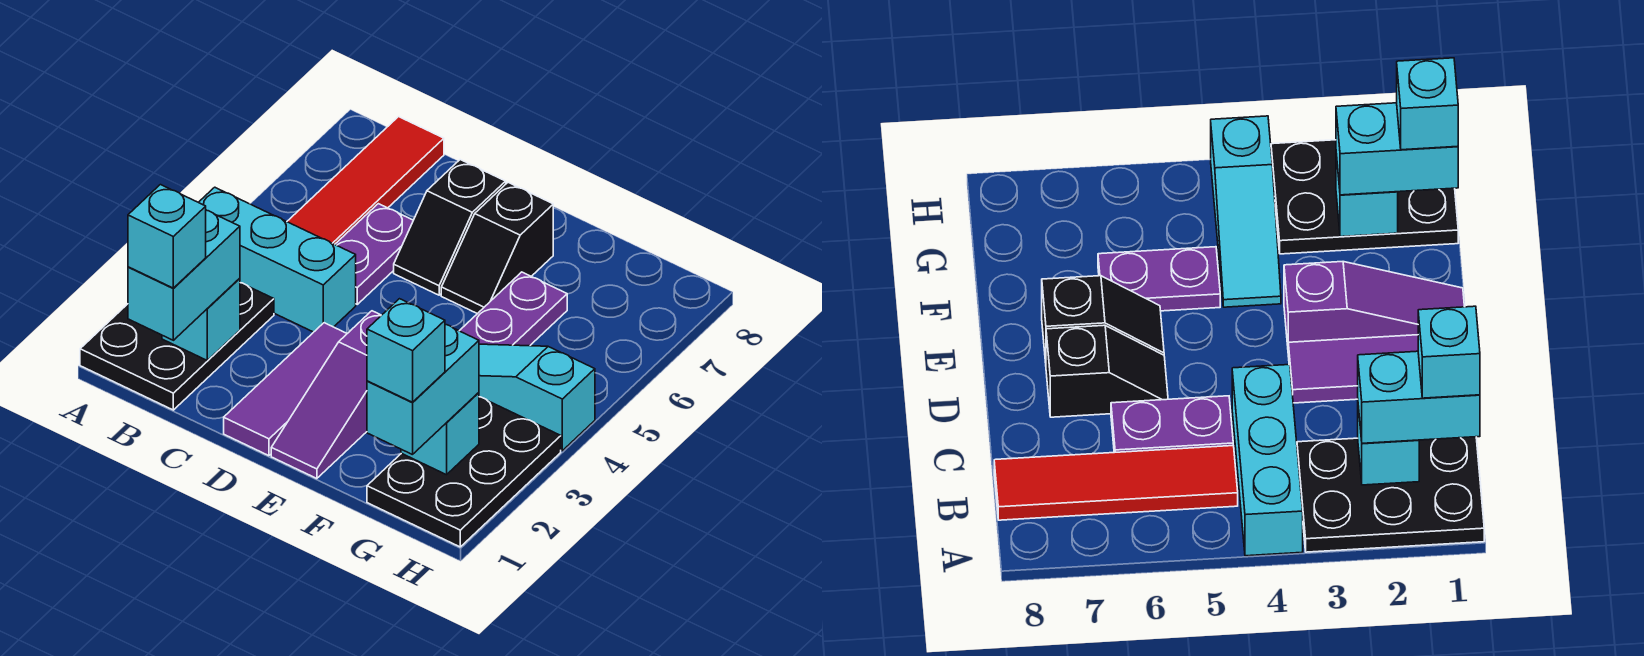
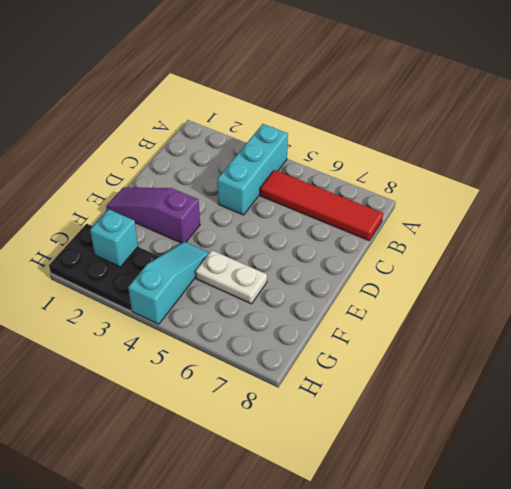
white plate F5:F6 level 1 -> purple plate F5:F6 level 1
none -> black plate A1:B3 level 1
none -> purple plate C5:C6 level 1
none -> purple tile D1:D3 level 1

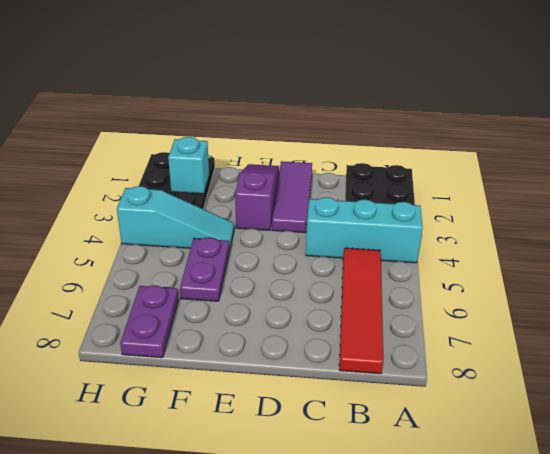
purple plate G7:G8 level 1 -> purple plate C5:C6 level 1
none -> black slope D6:D7 level 1 top 7
none -> black slope E6:E7 level 1 top 7
none -> cyan brick B2 level 2

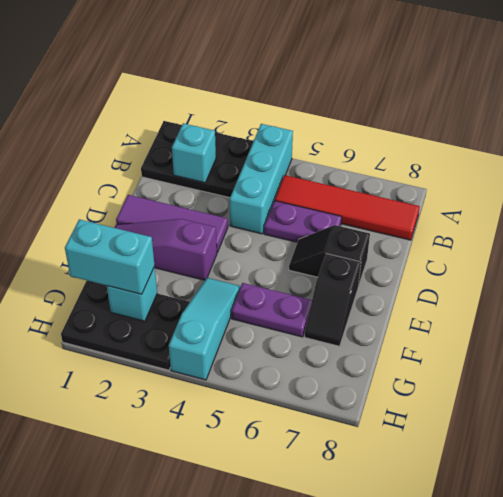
black slope E7:F7 level 1 top E -> black slope E6:E7 level 1 top 7
none -> cyan brick B1:B2 level 3
none -> cyan brick B1 level 4
none -> cyan brick G1 level 4

